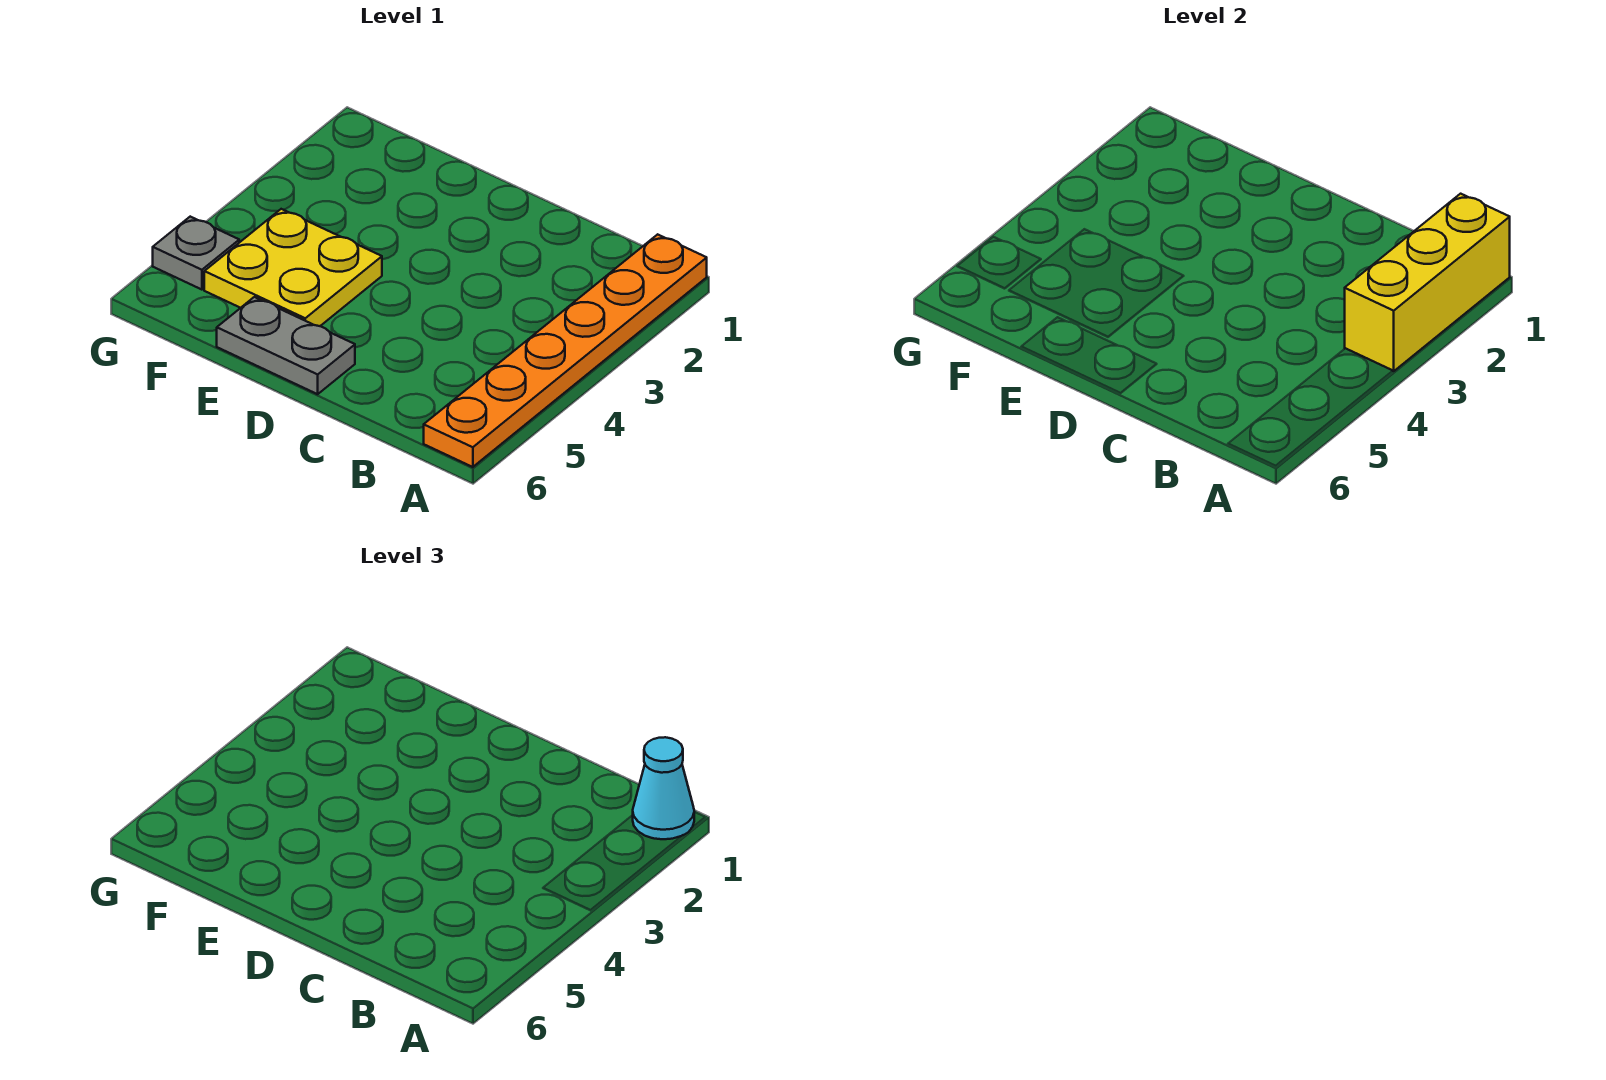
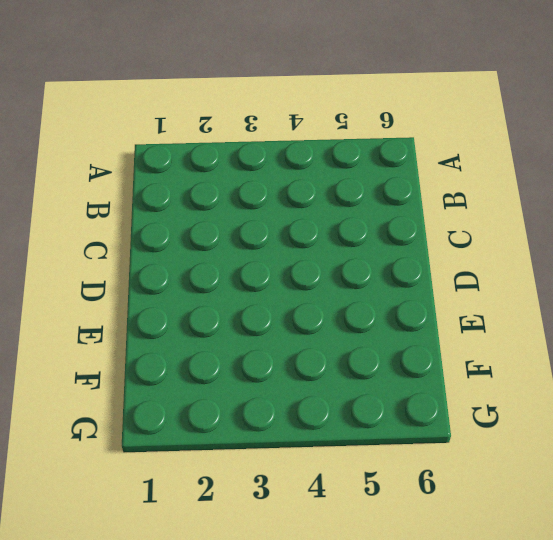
none -> orange plate A1:A6 level 1
none -> grey plate D6:E6 level 1

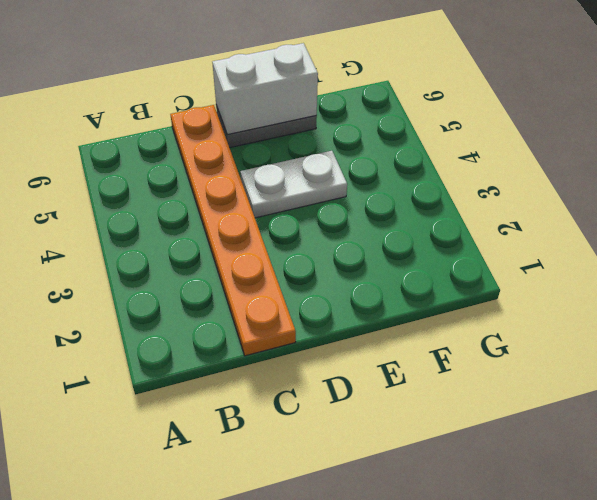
orange plate C1:C6 level 1 -> orange plate A1:A6 level 1
white plate D4:E4 level 1 -> yellow plate E4:F5 level 1
white brick D6:E6 level 2 -> none
none -> grey plate G5 level 1
none -> yellow brick A1:A3 level 2

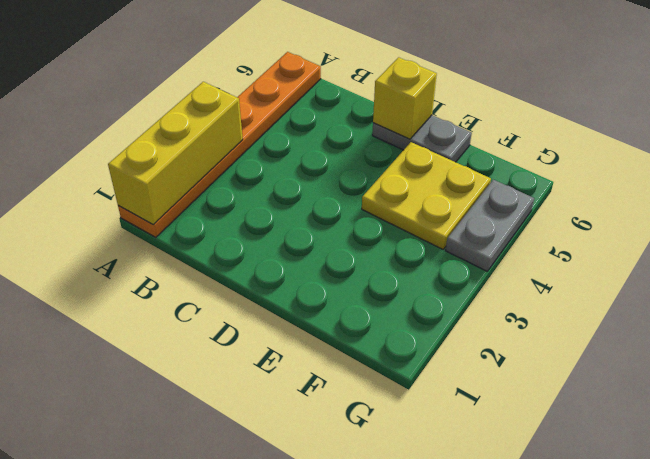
yellow brick D6 level 2 -> none
grey plate G4:G5 level 1 -> grey plate G5 level 1
none -> cyan cone A1 level 3

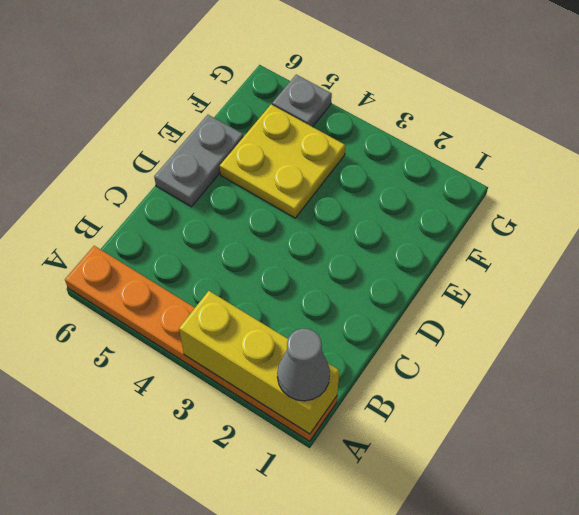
grey cone A1 level 3 -> cyan cone A1 level 3

